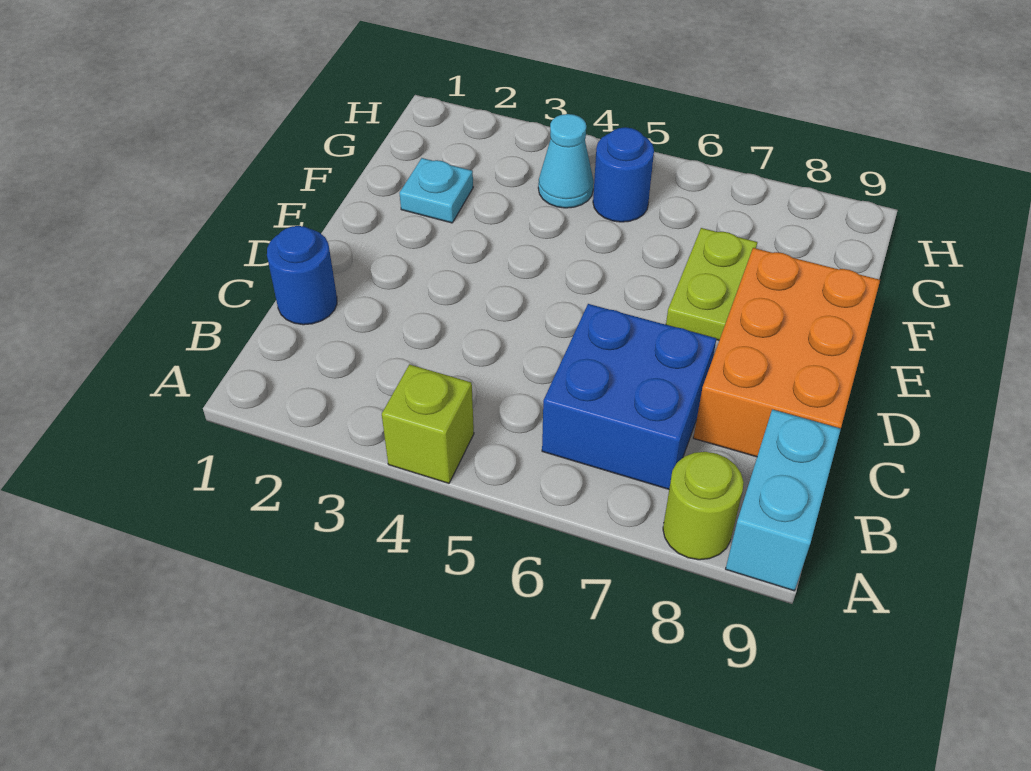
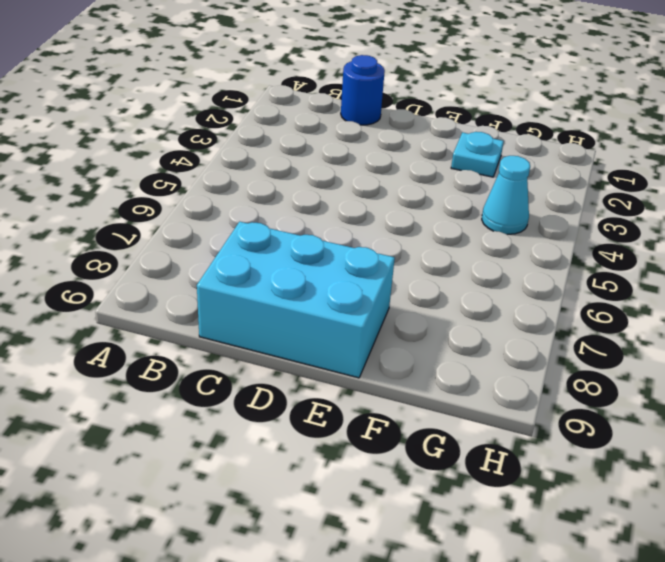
cyan brick C8:E9 level 1 -> orange brick C8:E9 level 1
none -> lime brick A4 level 1
none -> lime round brick A8 level 1

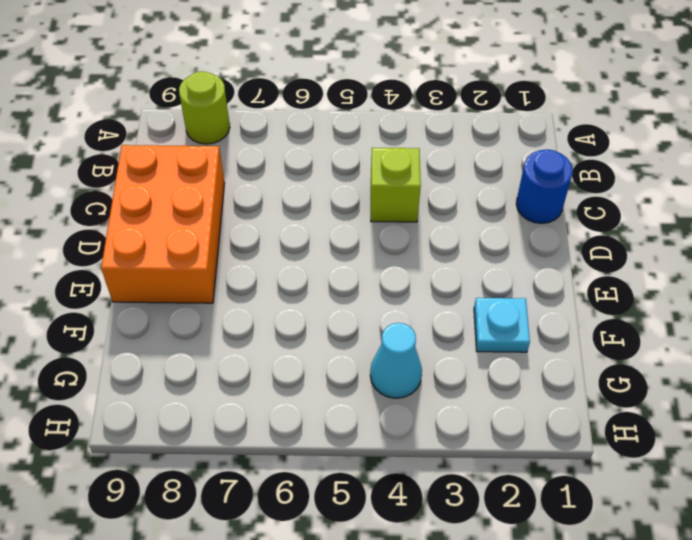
lime brick C4 level 1 -> lime brick A4 level 1
none -> cyan brick A9:B9 level 1
none -> blue brick B6:C7 level 1

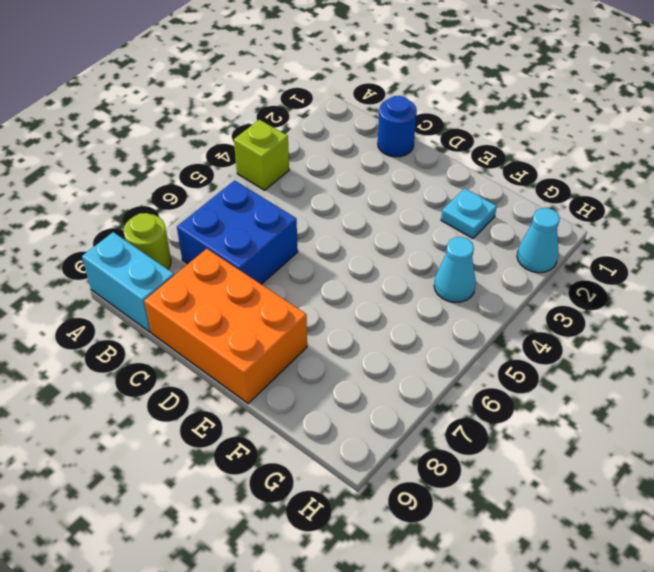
cyan cone H2 level 1 -> none
none -> lime plate E7:F7 level 1
none -> blue round brick G5 level 1

